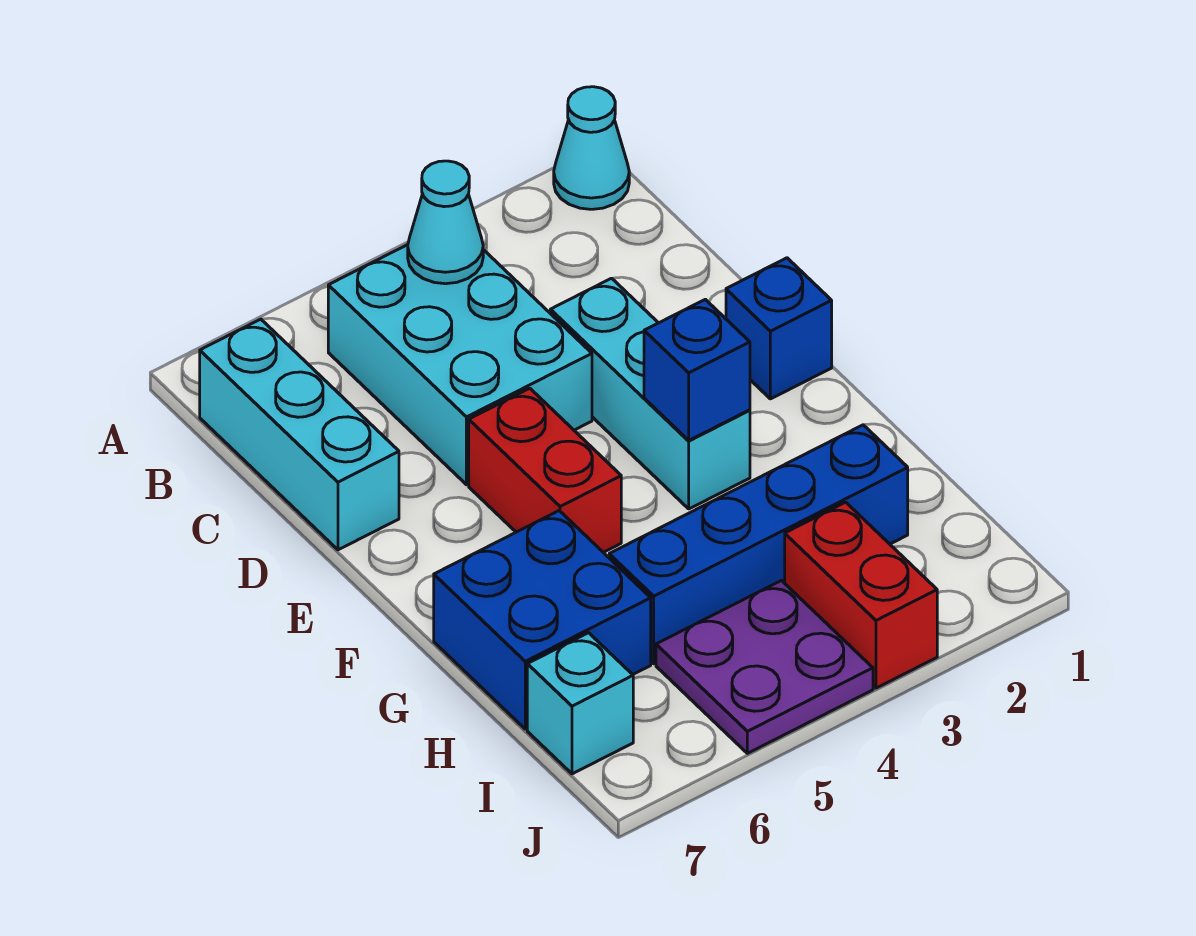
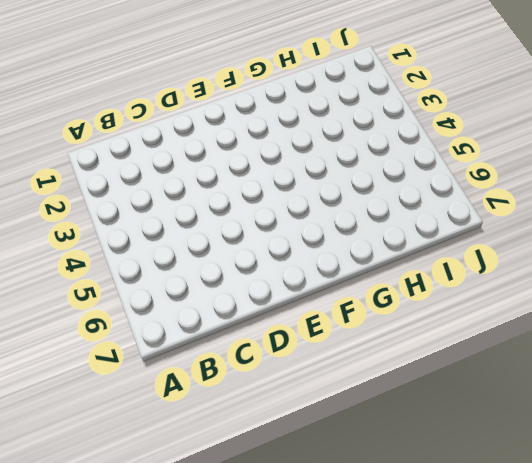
none -> cyan cone A1 level 1
none -> cyan brick B4:D5 level 1
none -> cyan brick B7:D7 level 1

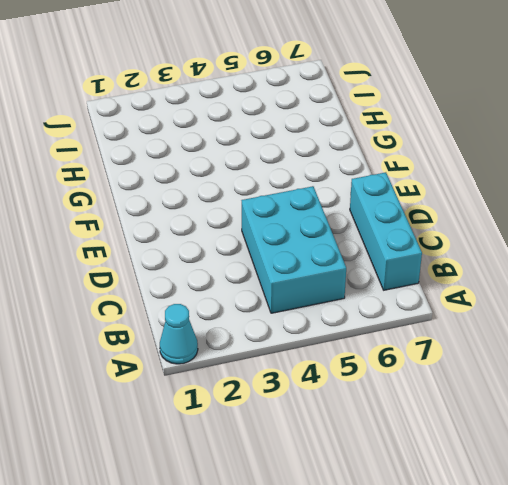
none -> cyan brick D3:F3 level 1
none -> blue brick E1 level 1
none -> red brick E5:F5 level 1

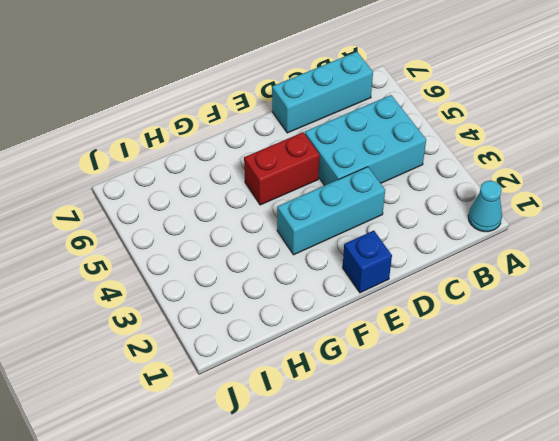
none -> blue brick G6:H7 level 1
none -> blue brick H2:H5 level 1
none -> red brick I3:J3 level 1

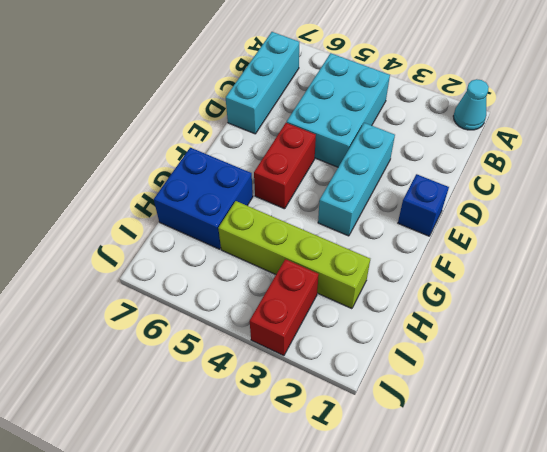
lime brick H2:H5 level 1 -> blue brick H2:H5 level 1
none -> purple plate I4:J5 level 1
none -> cyan brick I7 level 1
none -> cyan cone B4 level 2

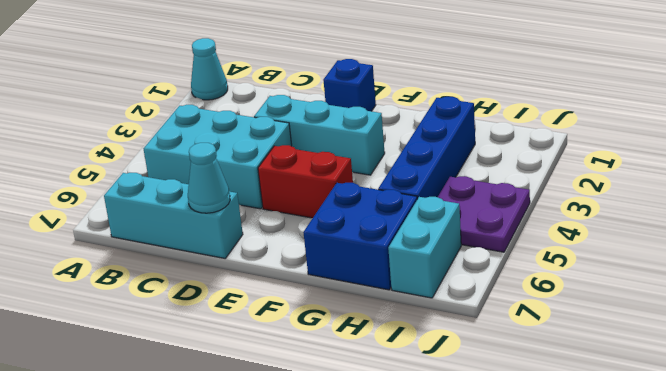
cyan cone D7 level 2 -> cyan cone B4 level 2
cyan brick I6:I7 level 1 -> cyan brick I7 level 1
none -> red brick I3:J3 level 1
none -> blue brick F3 level 2

